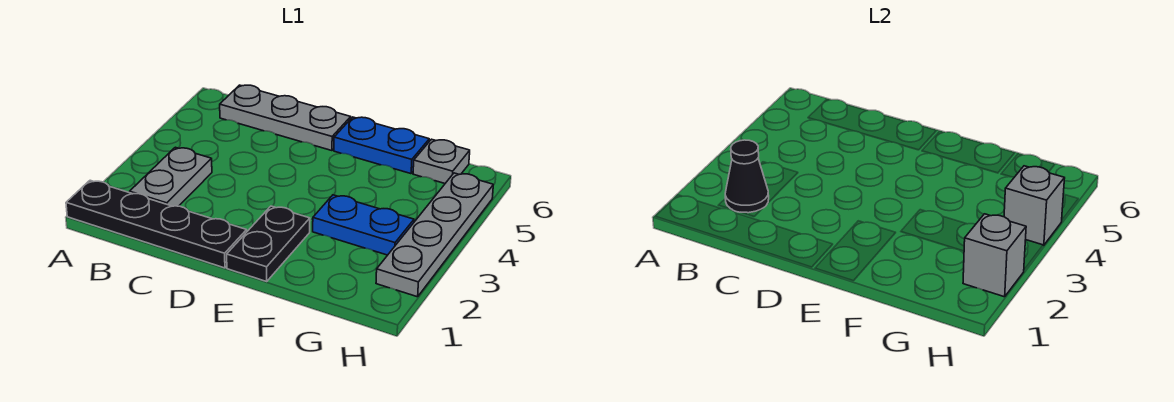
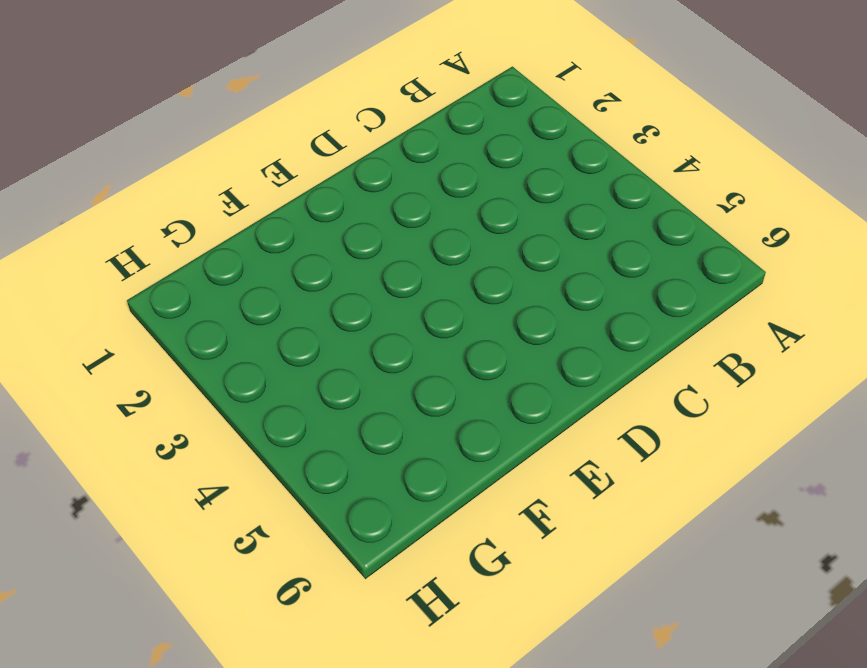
none -> black plate A1:D1 level 1
none -> grey plate B2:B3 level 1

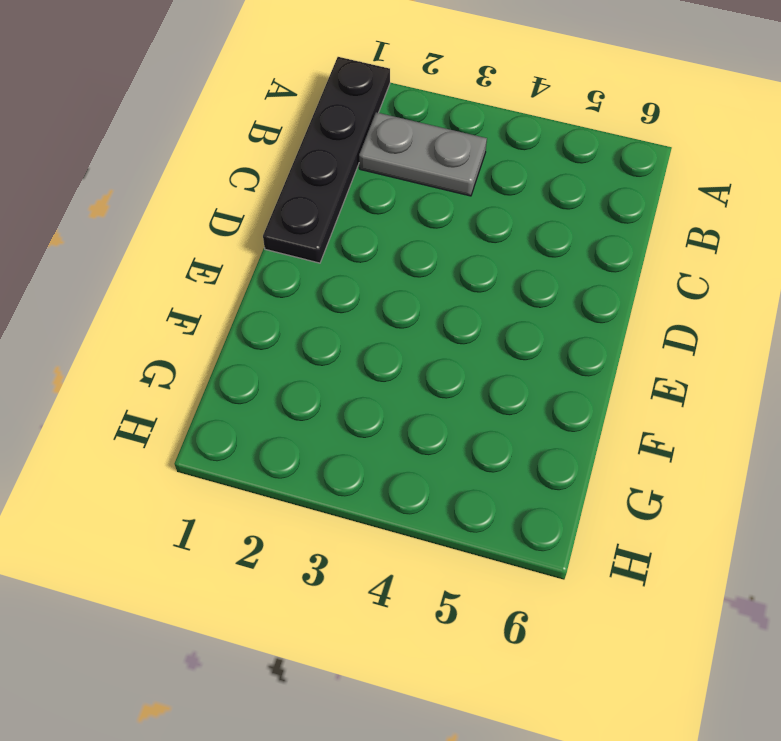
none -> grey plate B6:D6 level 1
none -> black plate E1:E2 level 1

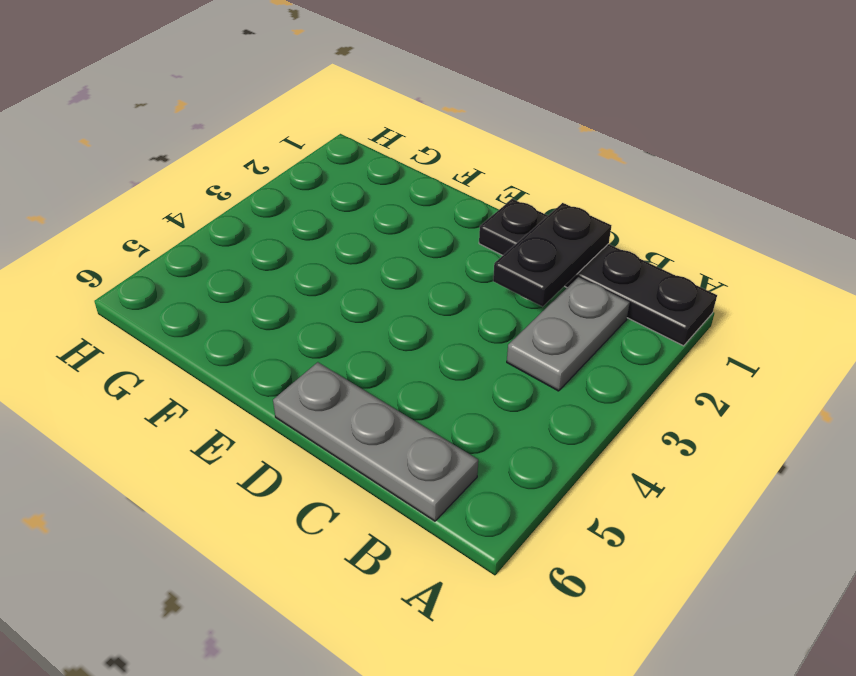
black plate C1:C2 level 2 -> black plate E1:E2 level 1
none -> blue plate E6:F6 level 1
none -> blue plate F3:G3 level 1

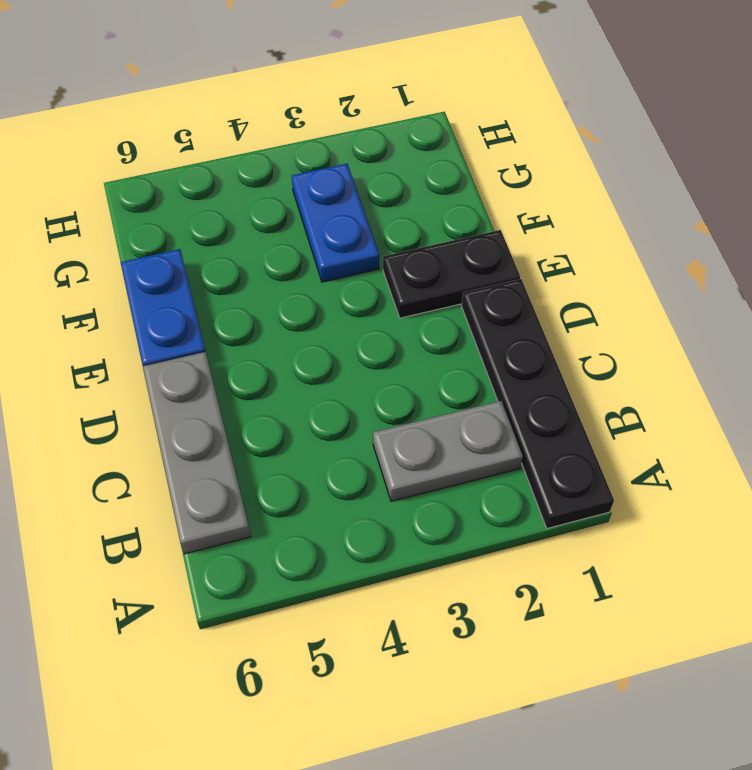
none -> grey plate G6 level 1
none -> grey plate H2:H5 level 1

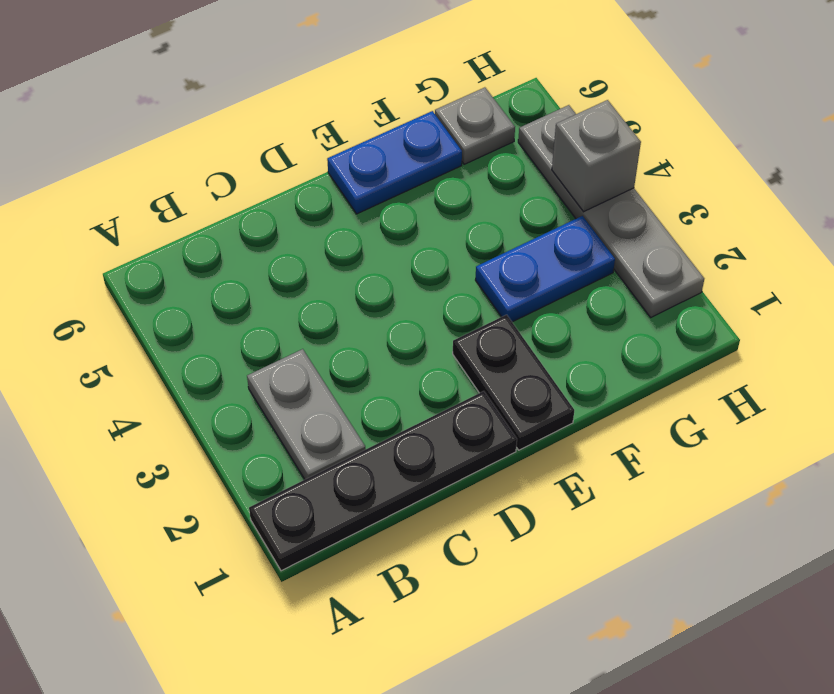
none -> grey plate B6:D6 level 1
none -> black cone B2 level 2

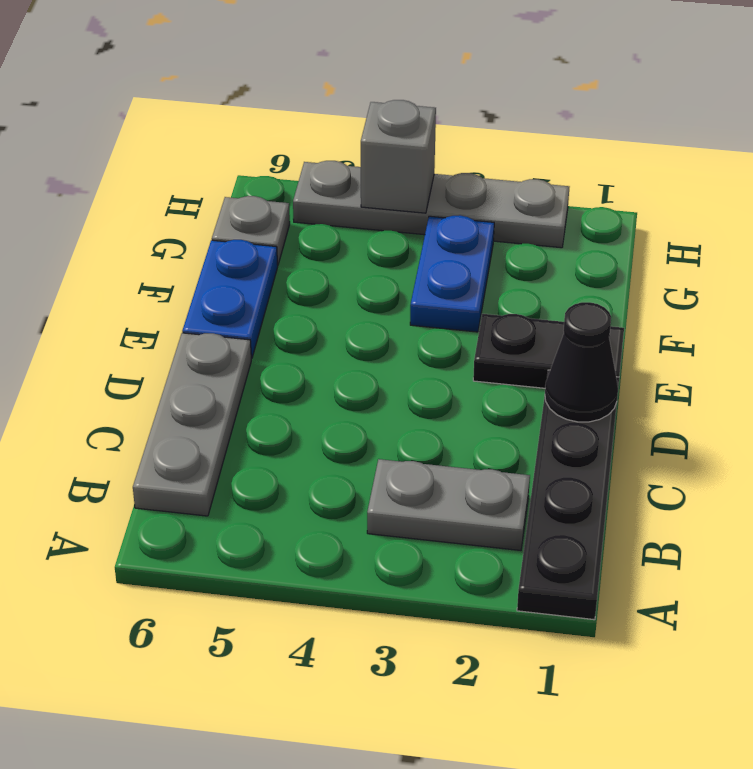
black cone D1 level 2 -> black cone B2 level 2
none -> grey brick H2 level 2

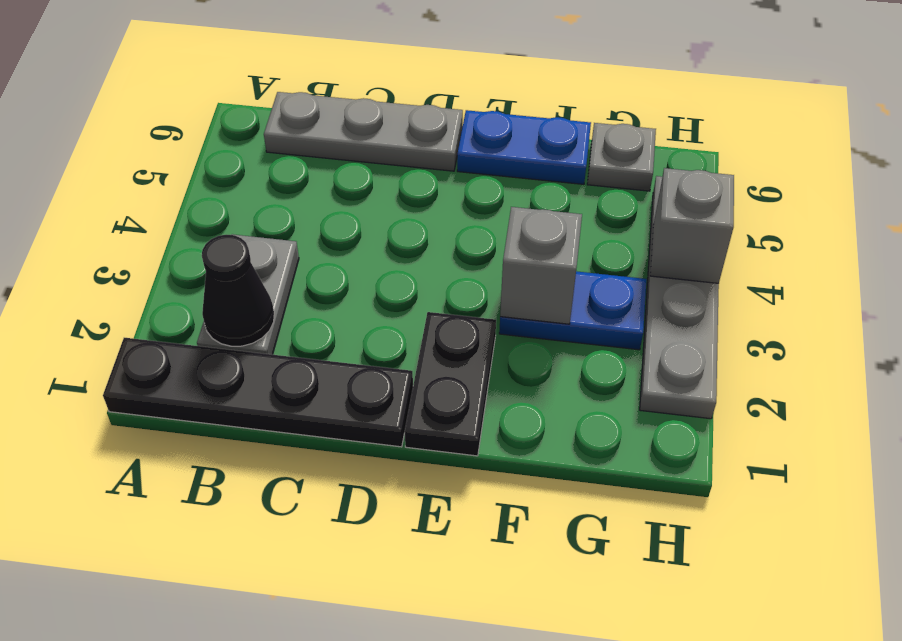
grey brick F3 level 2 -> grey brick H2 level 2

